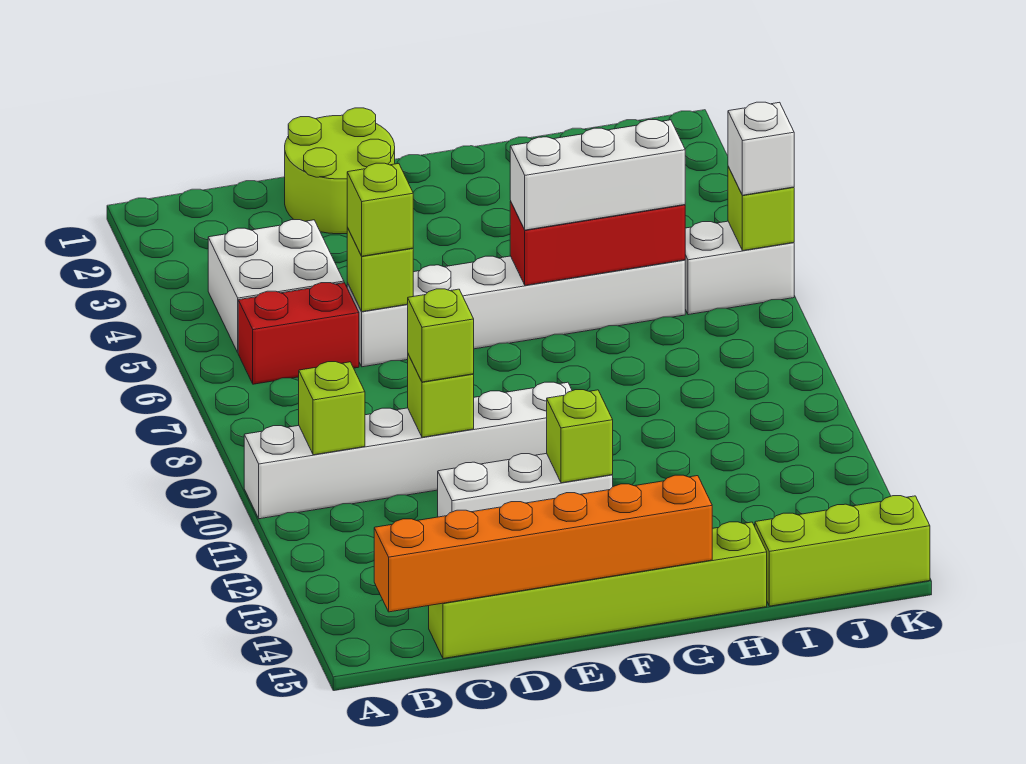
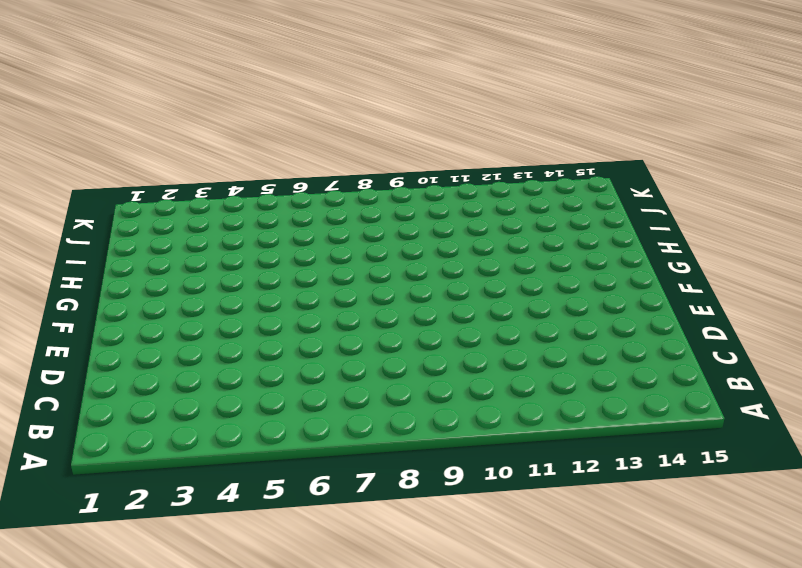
none -> white brick A10:F10 level 1
none -> white brick B4:C5 level 1
none -> red brick B6:C6 level 1

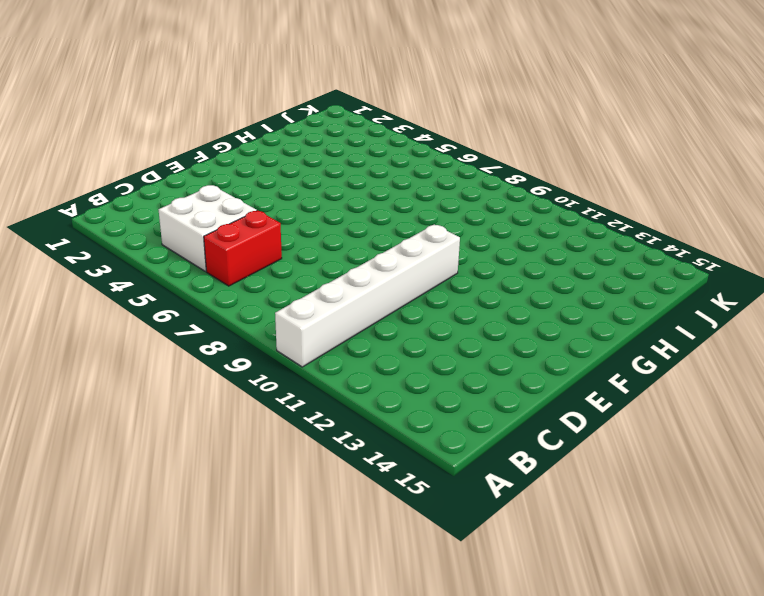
none -> lime brick C15:H15 level 1
none -> lime round brick D1:E2 level 1
none -> white brick D6:I6 level 1

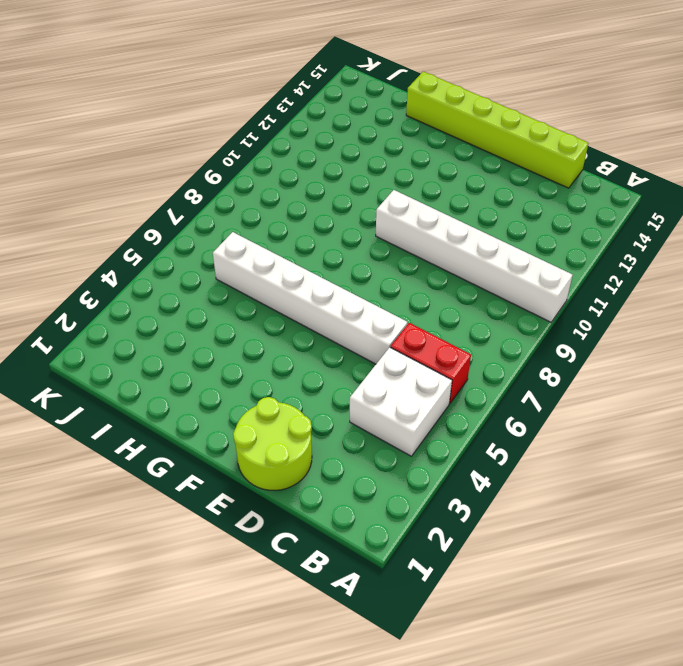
none -> white brick D12:F12 level 1
none -> lime brick I15:K15 level 1
none -> white brick J6:K6 level 1

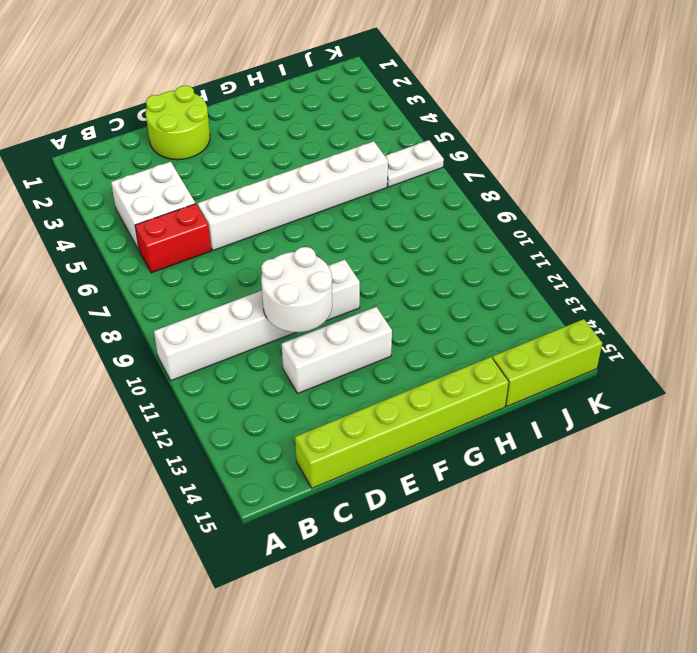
white round brick D10:E11 level 2 -> lime brick D10 level 2
white plate J6:K6 level 1 -> white brick J6:K6 level 1
none -> lime brick B10 level 2
none -> orange brick B15:G15 level 2
none -> lime brick D6 level 2

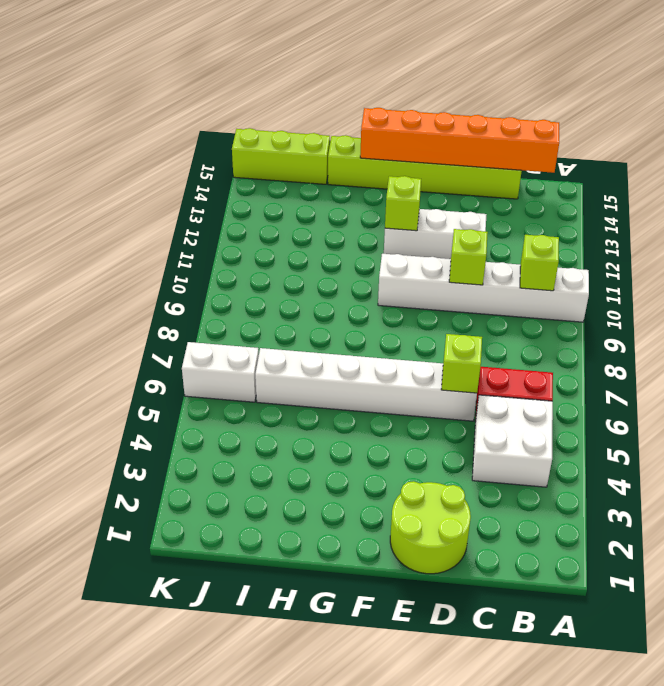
none -> red brick G6:I6 level 2
none -> lime brick K6 level 2
none -> lime brick D6 level 3

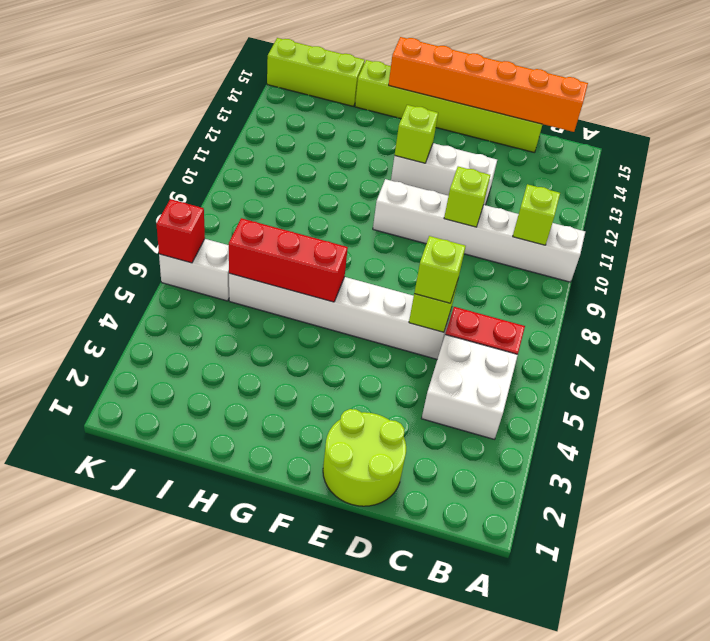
red brick K6 level 2 -> lime brick K6 level 2
none -> lime brick D10 level 3
none -> white brick G6:I6 level 3
none -> white brick K6 level 3

